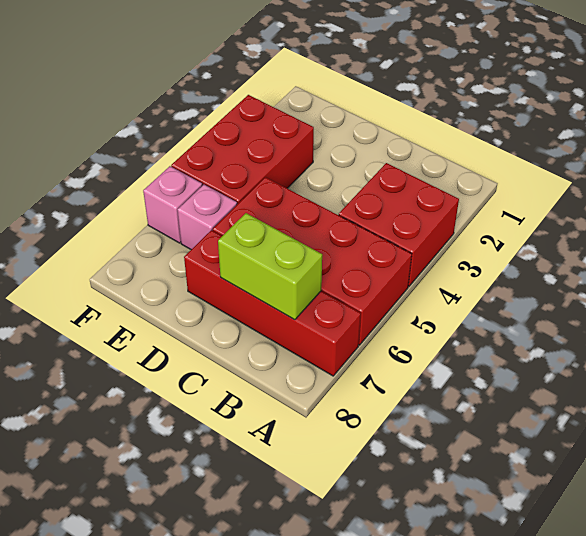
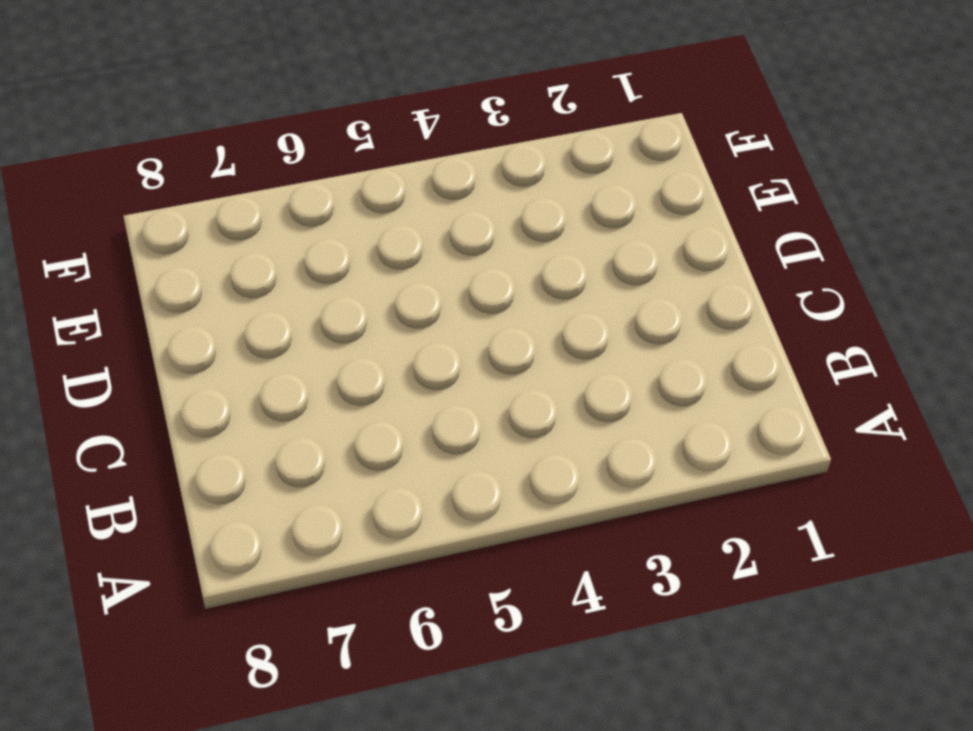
none -> red brick A3:B4 level 1
none -> red brick A5:D6 level 1

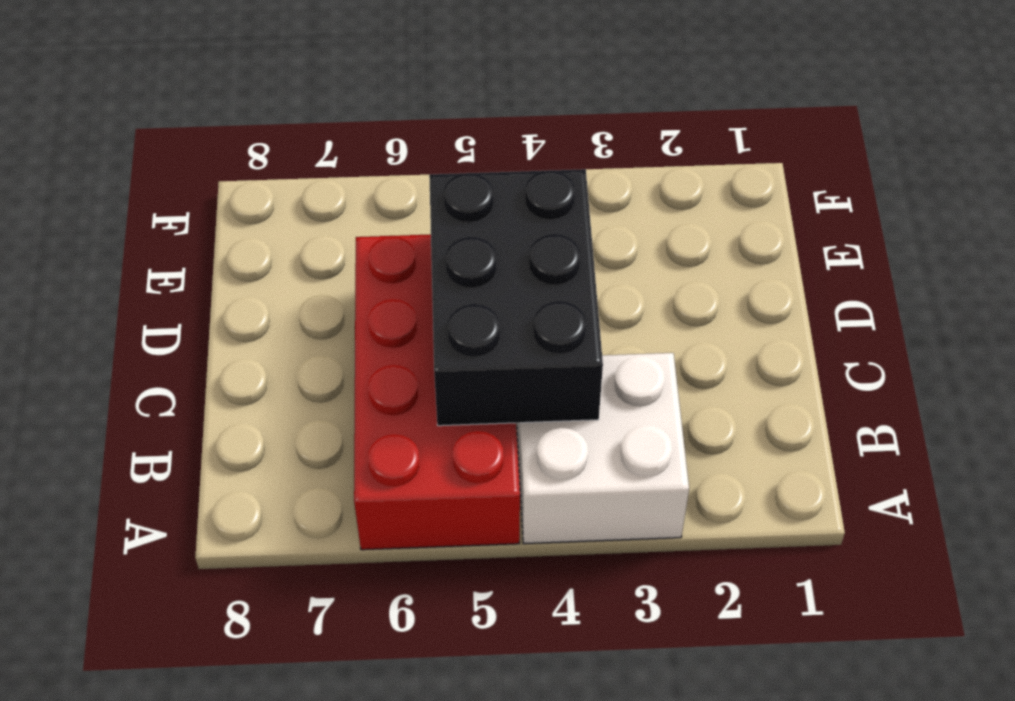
white brick A3:B4 level 1 -> red brick A3:B4 level 1
black brick B4:D5 level 2 -> none
none -> red brick A7:D7 level 1
none -> red brick E3:F5 level 1

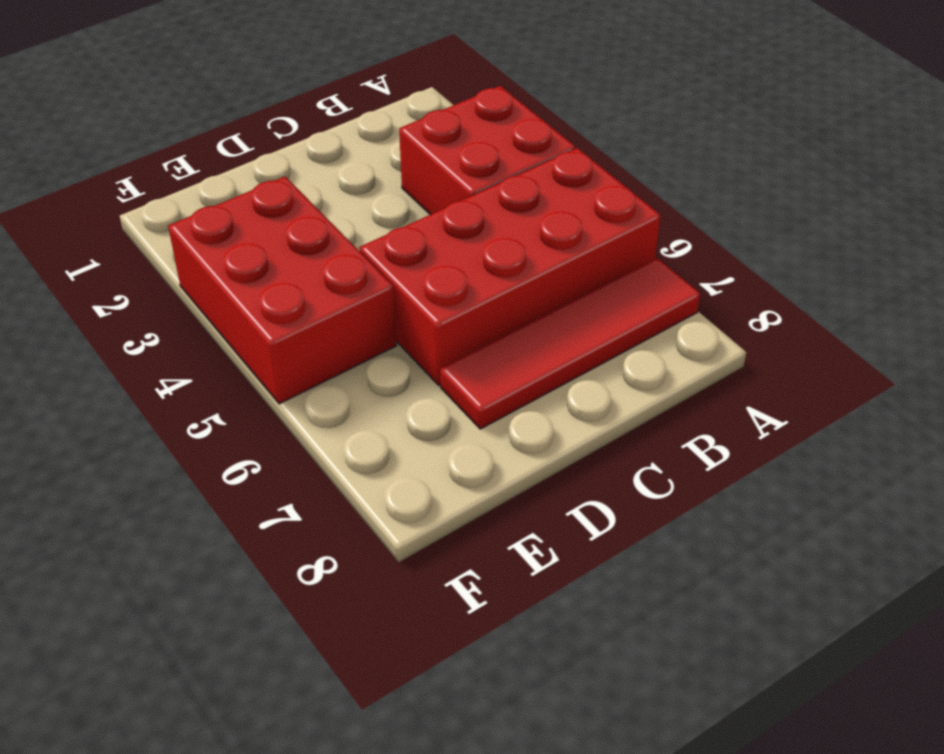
red tile A7:D7 level 1 -> red brick A7:D7 level 1
none -> pink brick E6 level 1
none -> pink brick F6 level 1

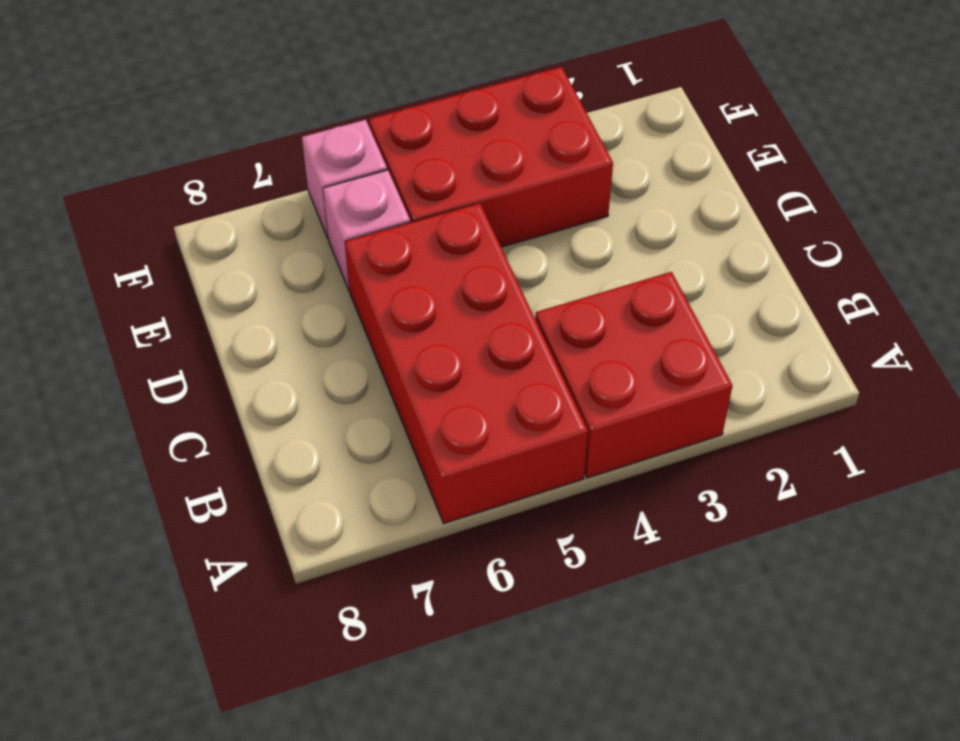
none -> red brick A7:D7 level 1
none -> lime brick B7:C7 level 2

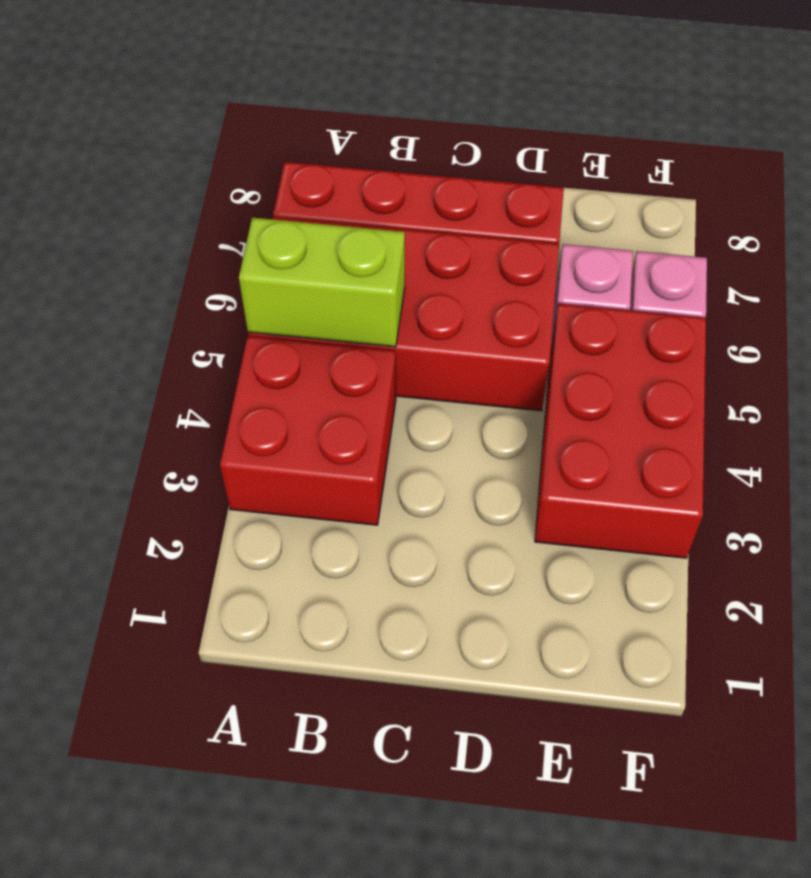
lime brick A5:B5 level 2 -> lime brick B7:C7 level 2

